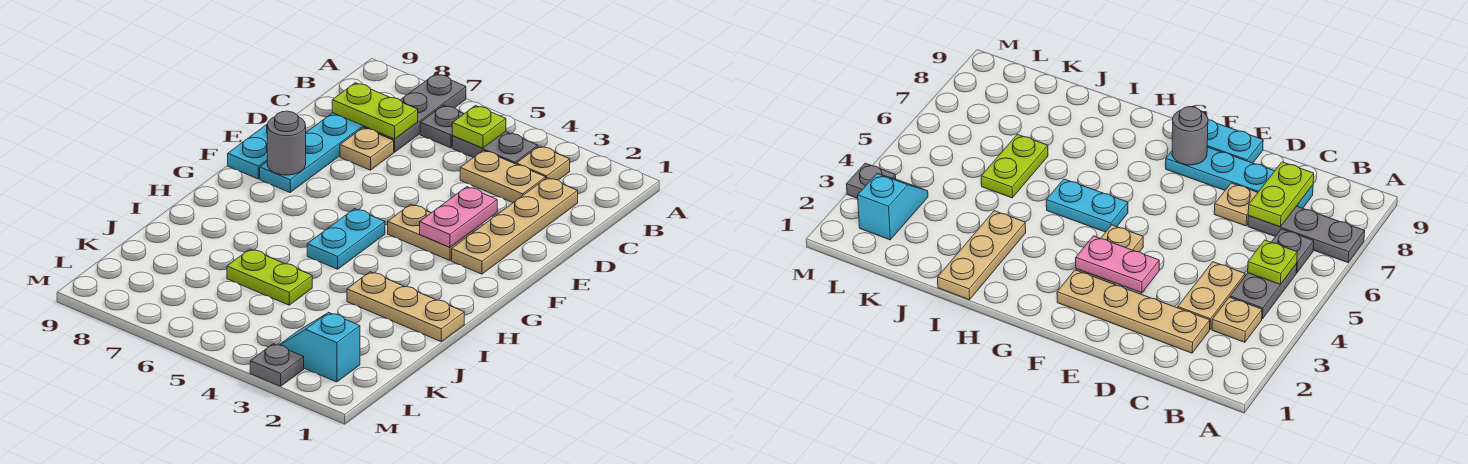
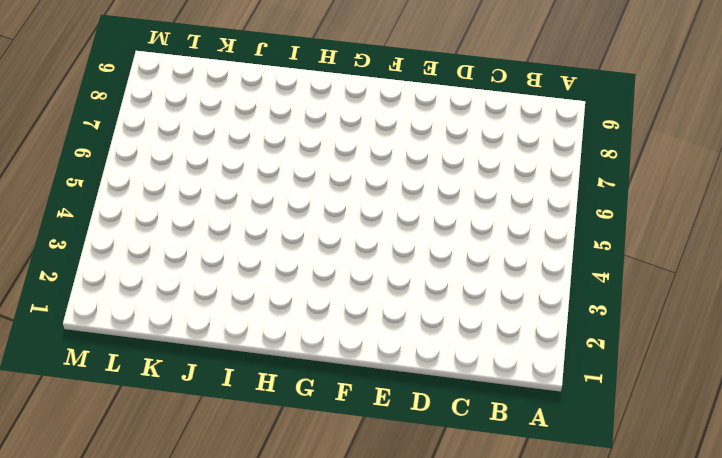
none -> grey plate A7:C7 level 1
none -> tan plate B3 level 1
none -> grey plate B4:B5 level 1

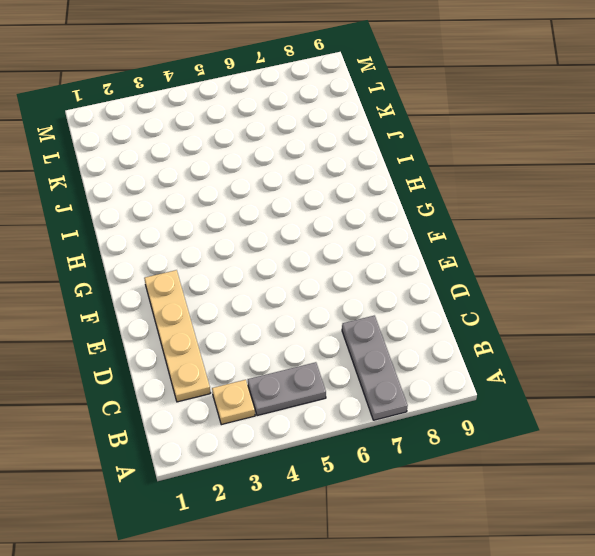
none -> grey plate B6 level 1
none -> tan plate C3:C4 level 1
none -> cyan plate C8:F8 level 1

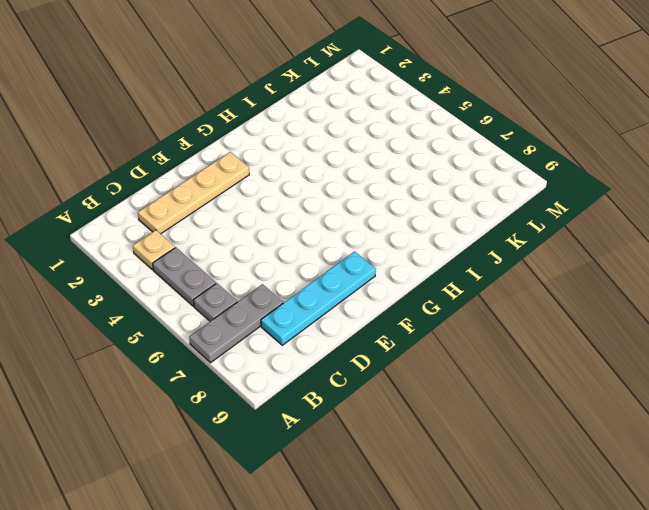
none -> tan plate C3:C4 level 1
none -> tan plate D7 level 1
none -> cyan plate E9:F9 level 1

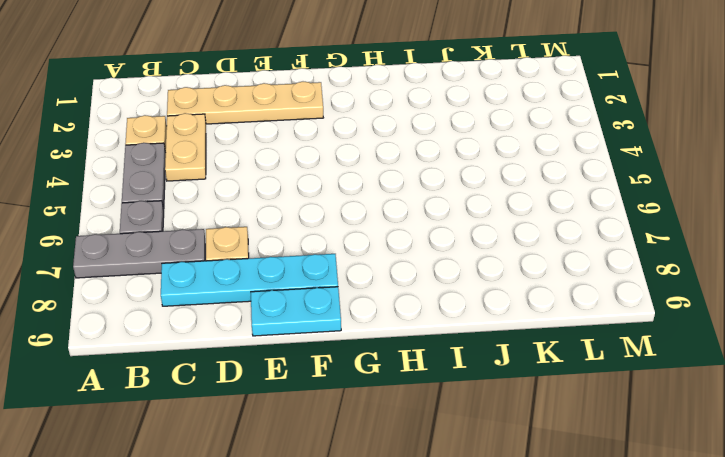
none -> tan plate F3:F4 level 1
none -> cyan plate G5:H5 level 1
none -> tan plate I1:I3 level 1

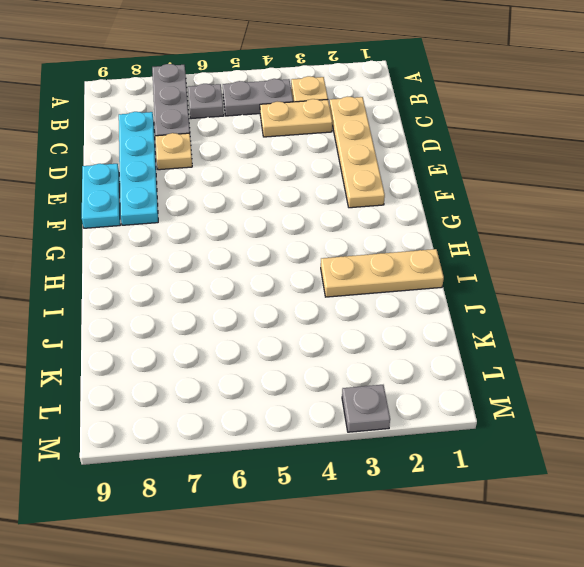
none -> tan plate F3:F4 level 1
none -> cyan plate G5:H5 level 1
none -> lime plate J5:J6 level 1

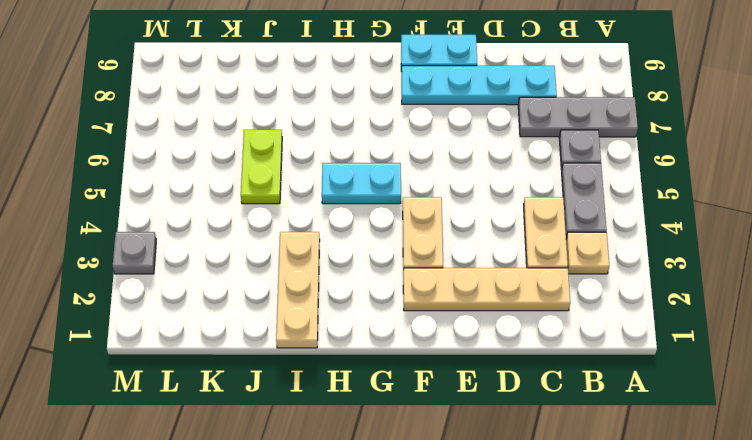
none -> tan plate D7 level 1
none -> cyan slope L2:L3 level 1 top 2
none -> lime plate B5 level 2

